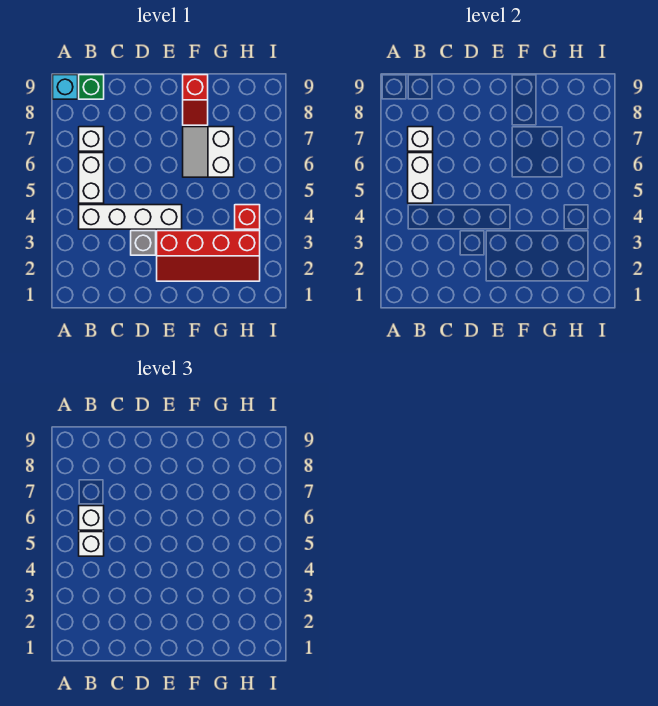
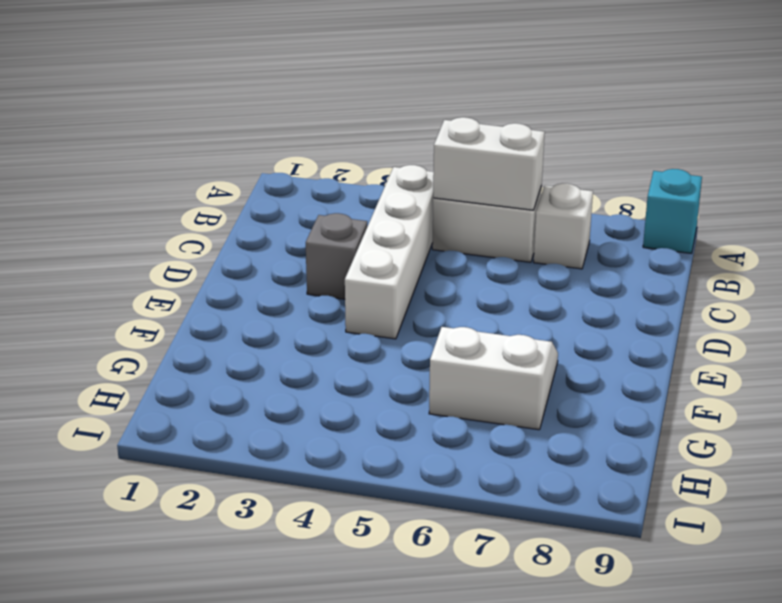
none -> green brick B9 level 1
none -> red slope E2:H3 level 1 top 3
none -> red slope F8:F9 level 1 top 9

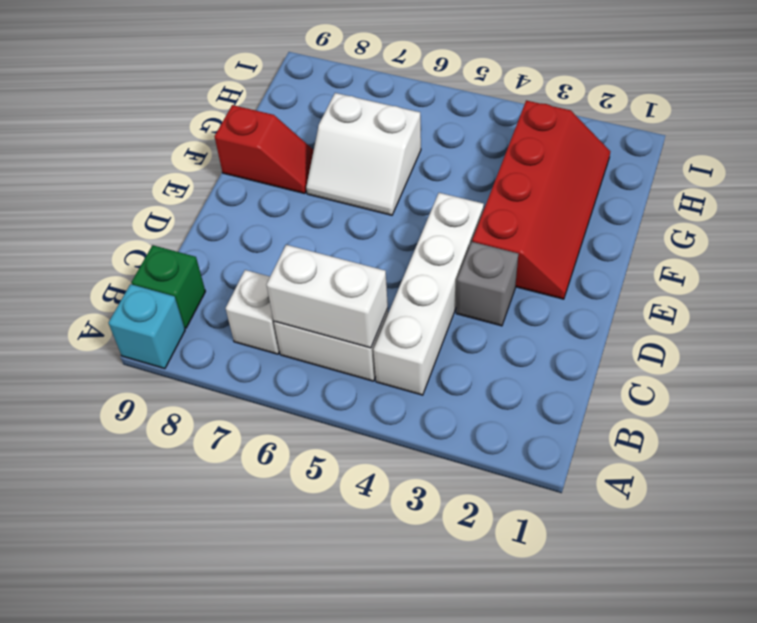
none -> red brick H4 level 1
none -> white brick B7 level 2
none -> white brick B5 level 3

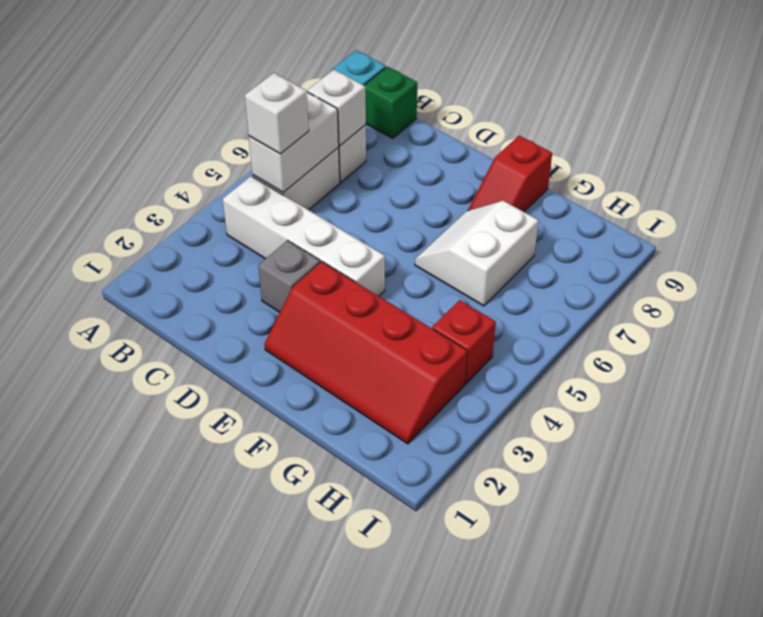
none -> white brick B6 level 3

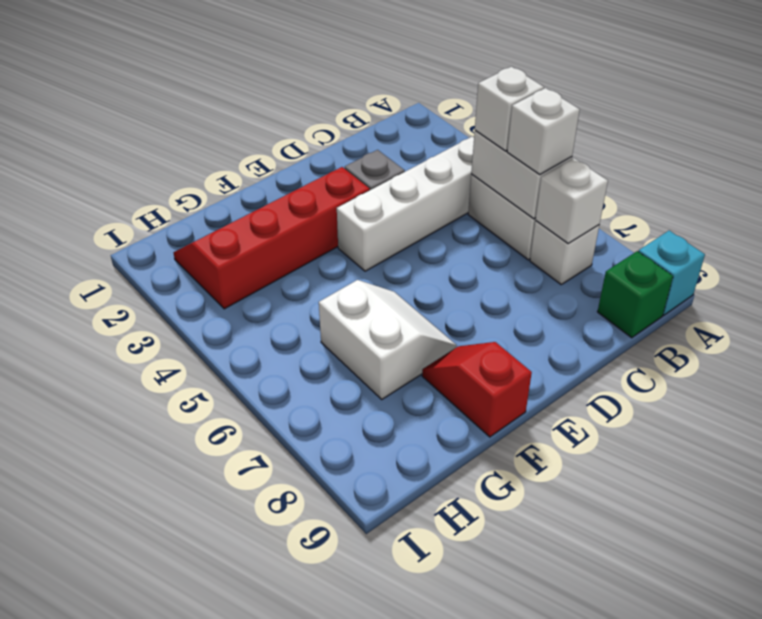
none -> red brick H4 level 1

